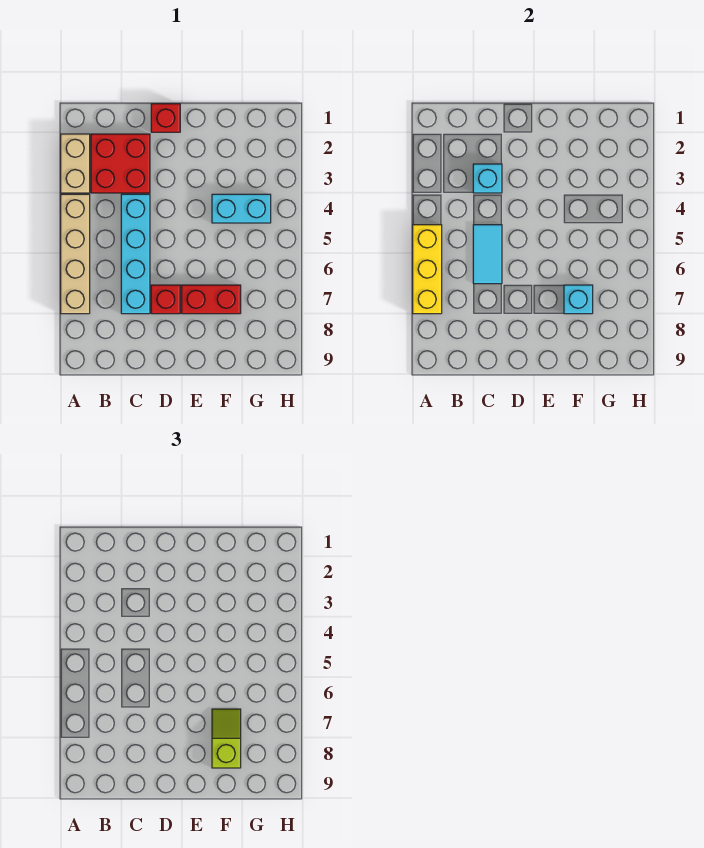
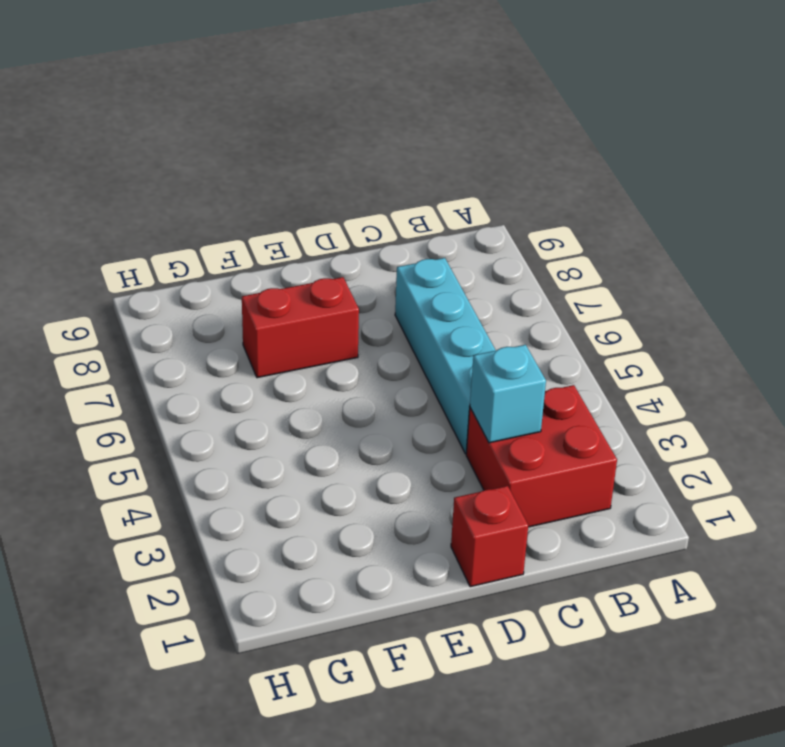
none -> tan brick A2:A3 level 1
none -> tan brick A4:A7 level 1
none -> red brick D7 level 1

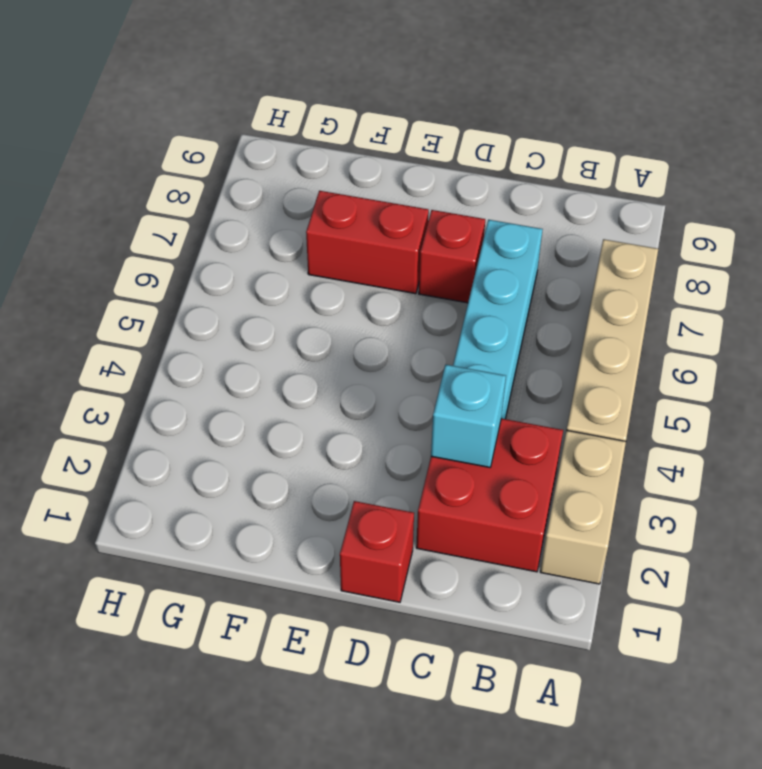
none -> cyan brick F4:G4 level 1
none -> yellow brick A5:A7 level 2
none -> cyan tile C5:C6 level 2

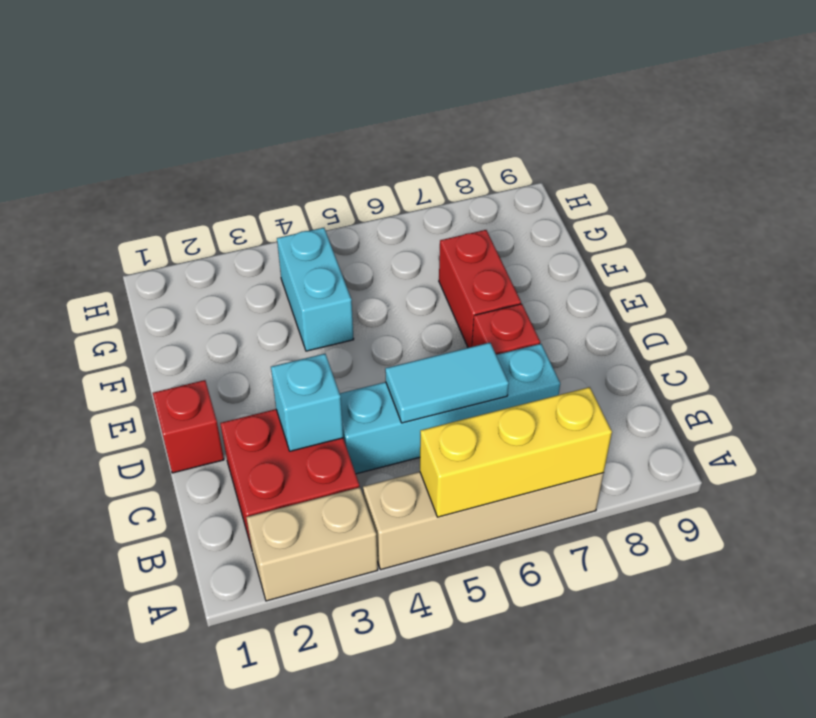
none -> cyan brick F7 level 2
none -> lime slope F7:F8 level 3 top 8

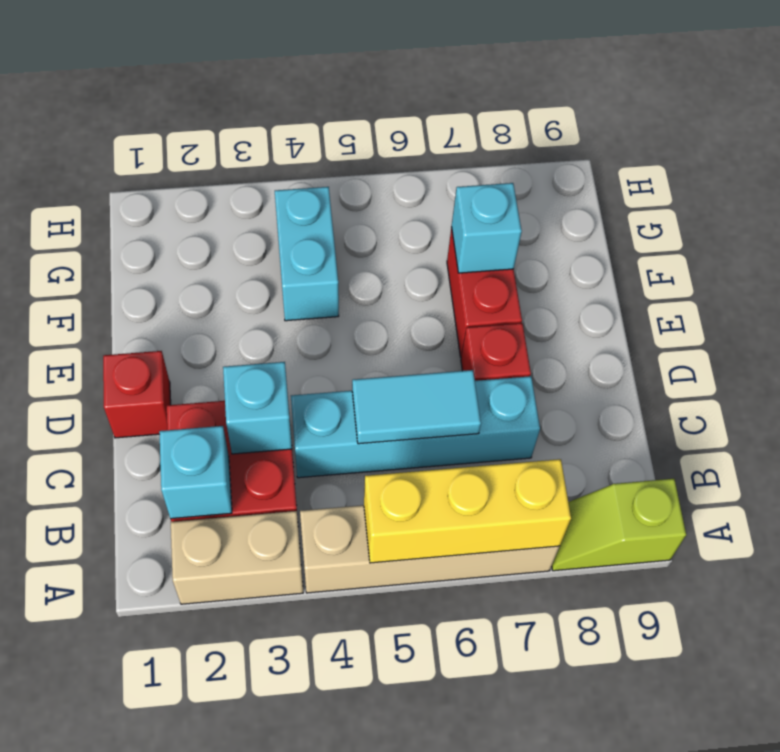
lime slope A8:A9 level 1 top 9 -> lime slope F7:F8 level 3 top 8
cyan brick B2 level 2 -> none

